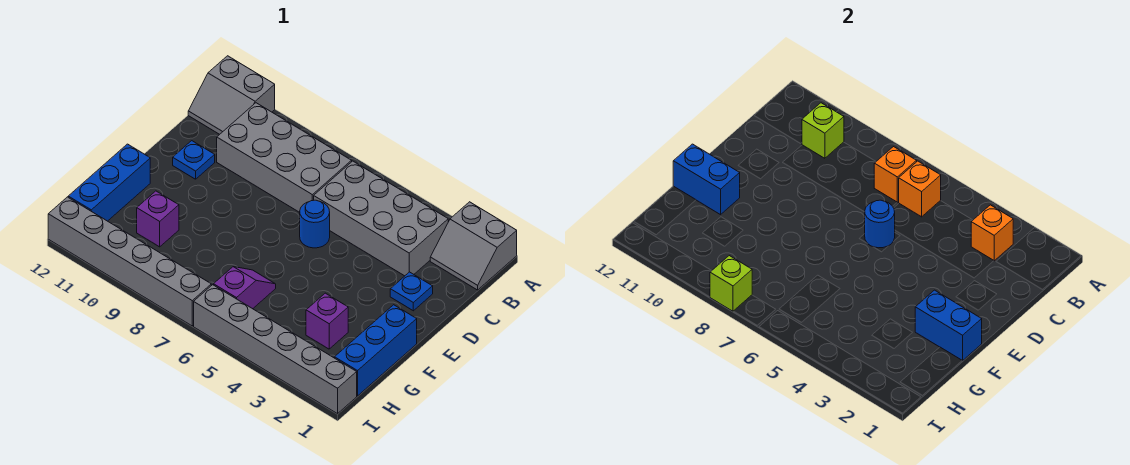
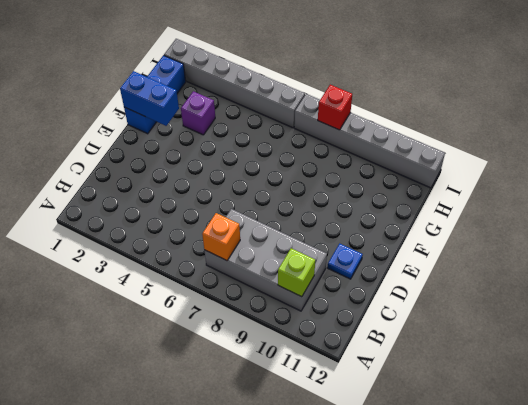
red brick I8 level 2 -> lime brick I8 level 2
none -> grey slope A1:B2 level 1 top A
none -> grey slope A11:B12 level 1 top A
none -> grey brick B3:C6 level 1

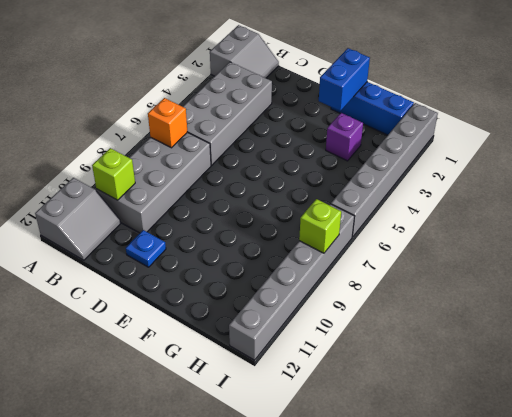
none -> blue plate D2 level 1
none -> blue round brick D6 level 1
none -> blue brick F12:H12 level 1

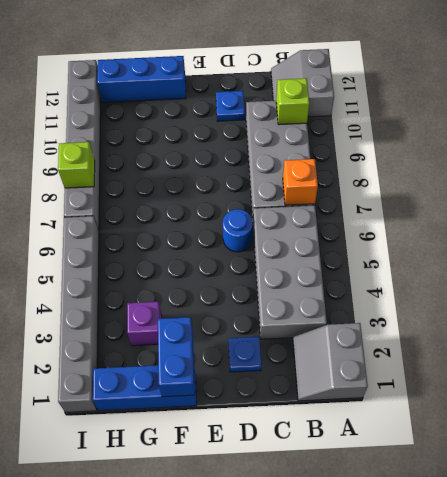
none -> purple slope G6:H6 level 1 top H
none -> purple brick G10 level 1
none -> orange brick B3 level 2

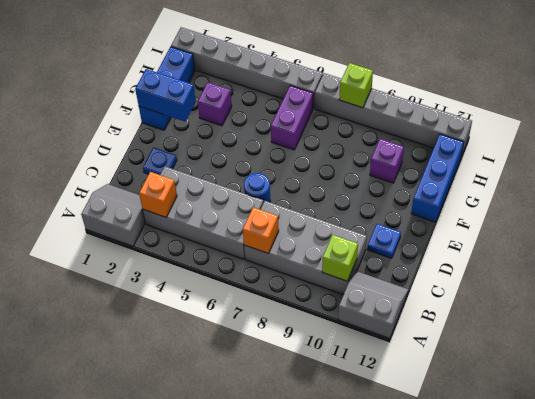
purple brick G6:H6 level 1 -> purple slope G6:H6 level 1 top H
none -> orange brick B6 level 2
none -> blue round brick D6 level 2
none -> blue brick F11:F12 level 2

